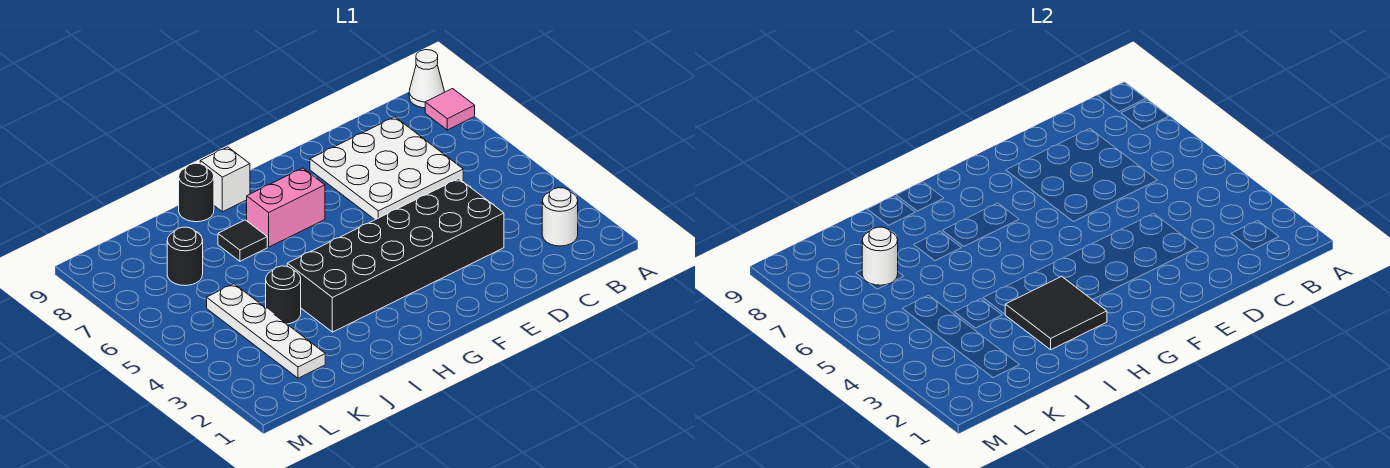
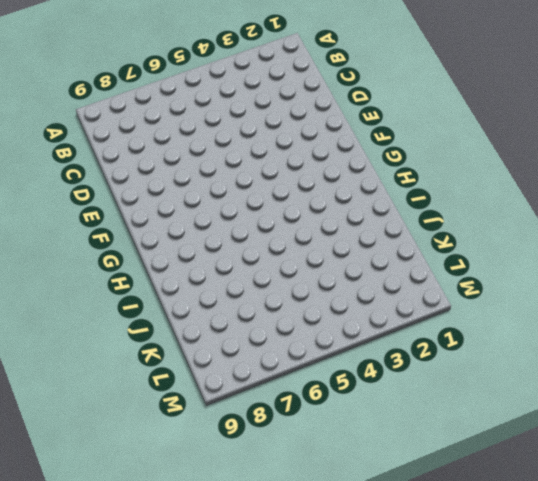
none -> pink tile A8 level 1
none -> white cone A9 level 1
none -> white round brick B2 level 1

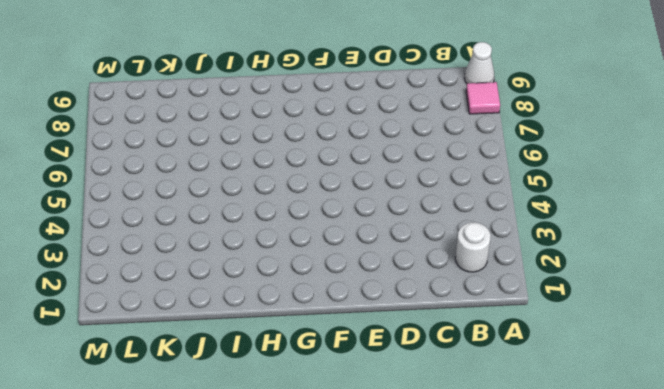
none -> white plate C6:E8 level 1
none -> black brick D3:I4 level 1
none -> pink brick G7:H7 level 1

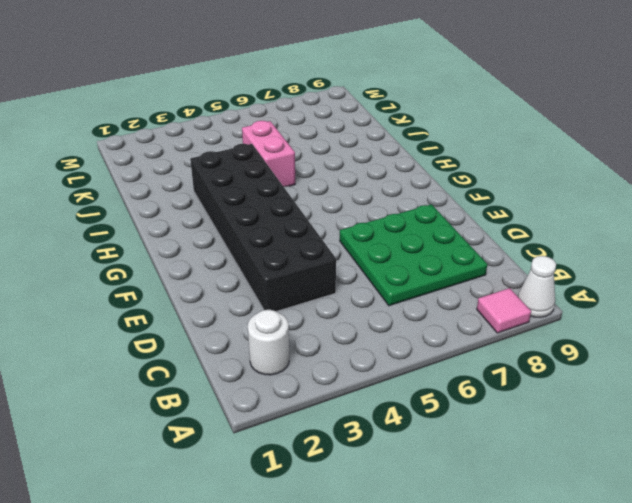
green plate C6:E8 level 1 -> white plate C6:E8 level 1
pink brick I5:J5 level 1 -> pink brick G7:H7 level 1
none -> white brick H9 level 1
none -> black tile I7 level 1
none -> black round brick I9 level 1

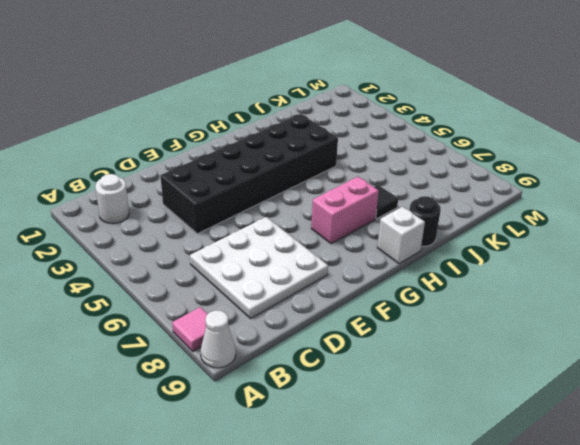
none -> black round brick J4 level 1
none -> white plate K2:K5 level 1
none -> black round brick K7 level 1

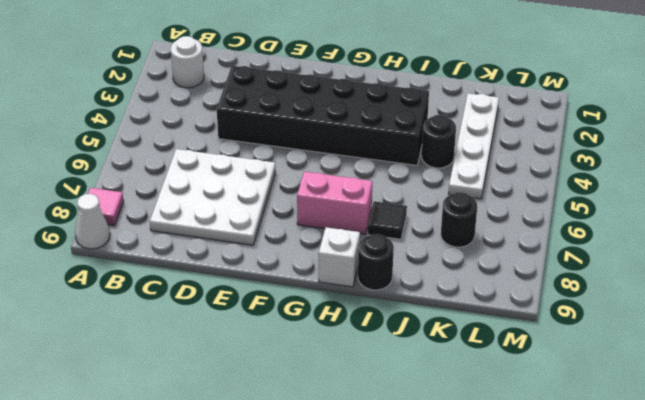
none -> black tile H2:I3 level 2
none -> white round brick K7 level 2

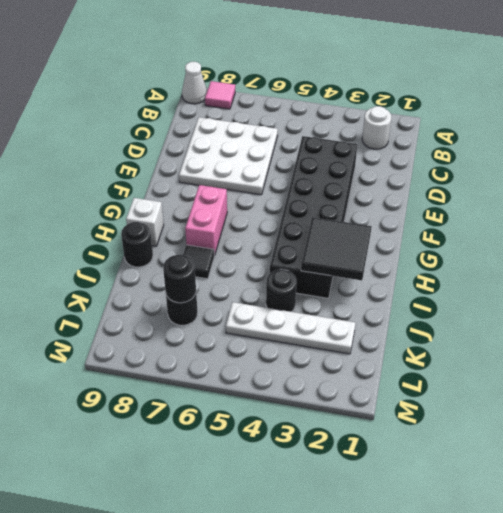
black round brick K7 level 2 -> white round brick K7 level 2

